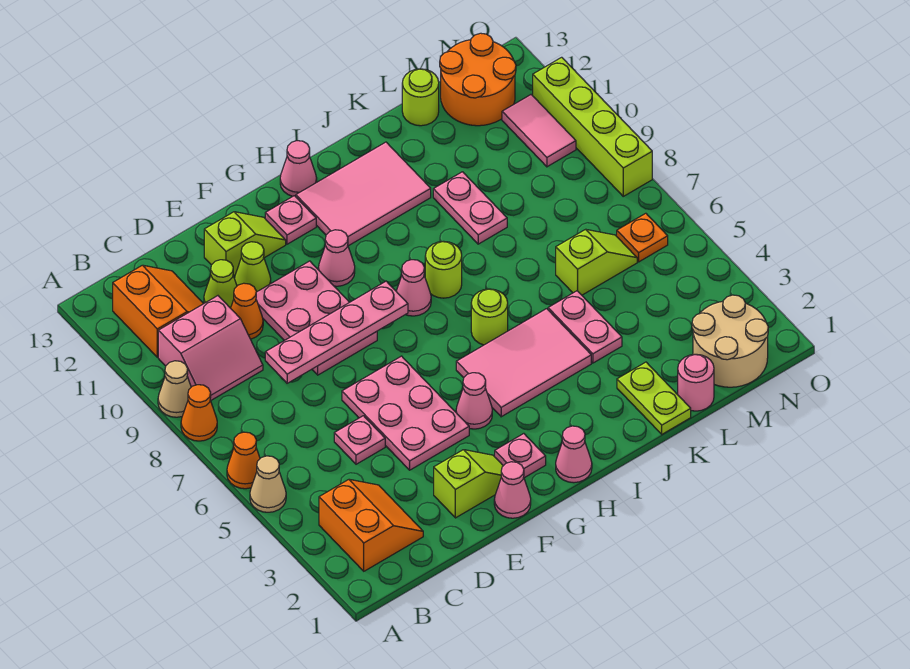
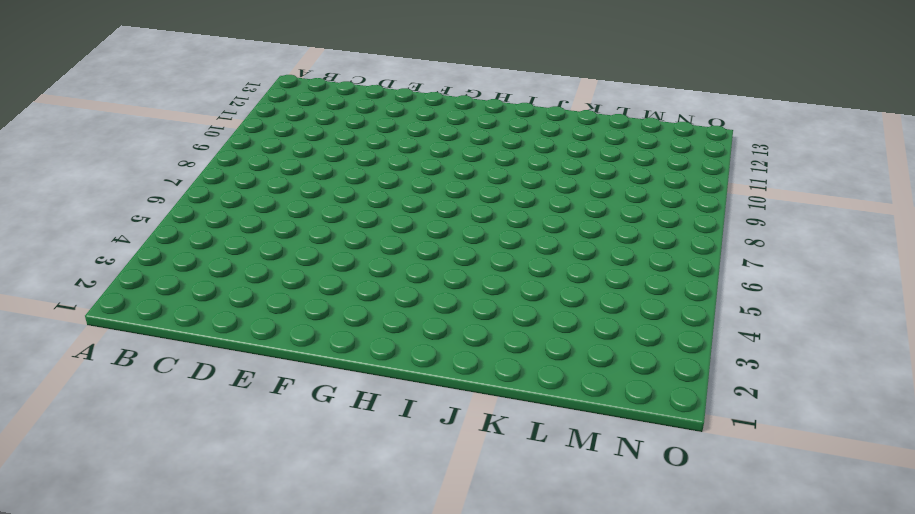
none -> tan cone A5 level 1
none -> orange cone A6 level 1
none -> orange cone A8 level 1
none -> tan cone A9 level 1

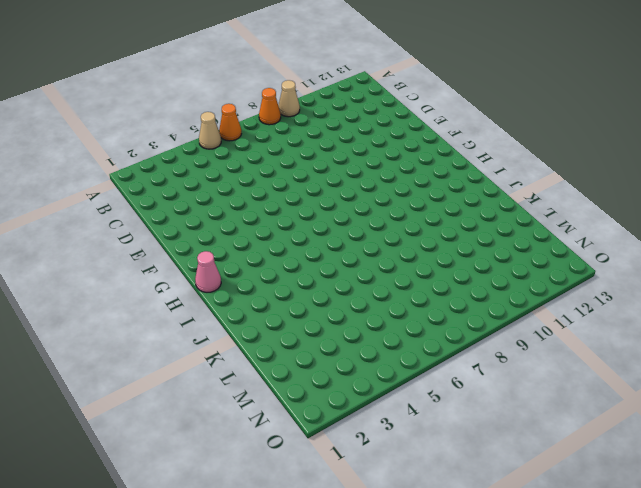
none -> orange slope B2:C3 level 1 top B
none -> pink slope B9:C10 level 1 top 10
none -> orange slope B11:C12 level 1 top B
none -> pink plate D5 level 1

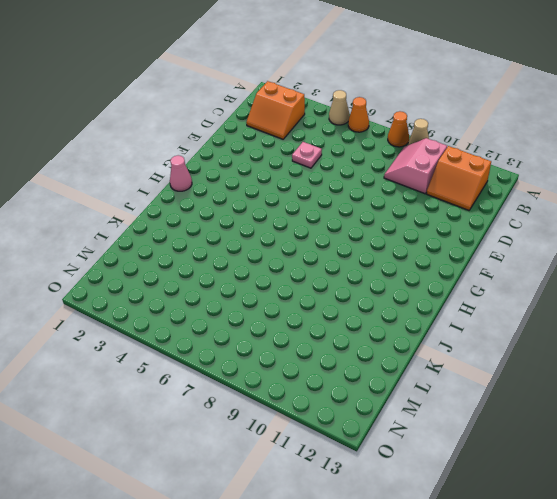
none -> orange cone D10 level 1
none -> lime cone D11 level 1
none -> lime slope E2:F2 level 1 top E
none -> pink plate E4:F6 level 1

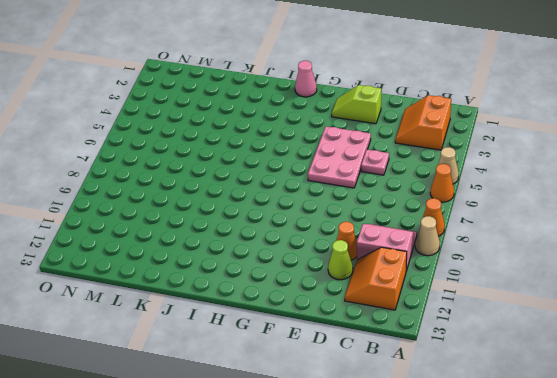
none -> pink plate E8:F10 level 1
none -> lime cone E11 level 1
none -> lime slope E12:F12 level 1 top E
none -> pink cone F1 level 1

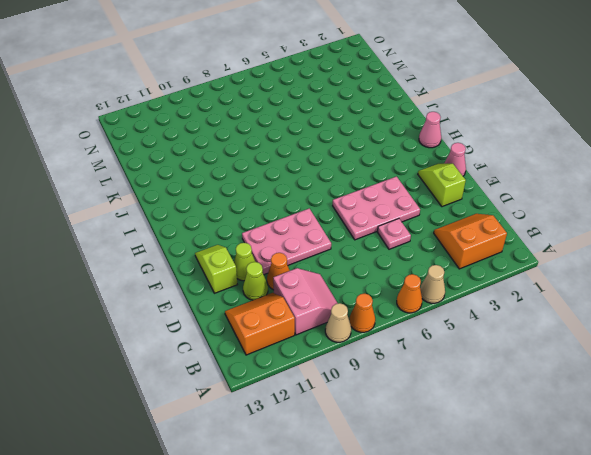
none -> pink plate G2 level 1
none -> pink cone G4 level 1
none -> pink cone G10 level 1
none -> pink plate G12 level 1

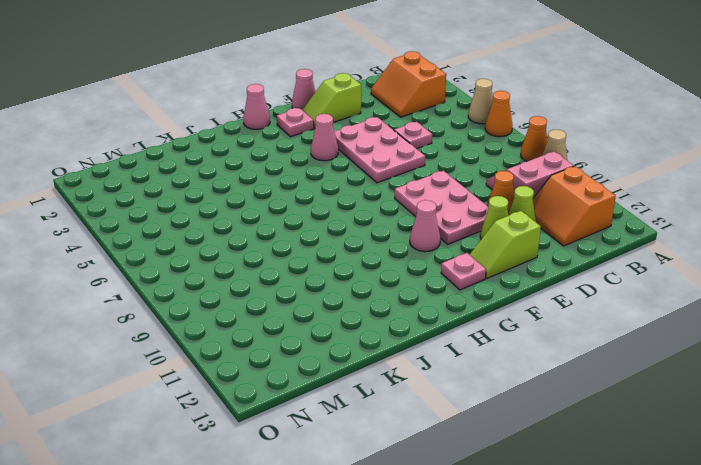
none -> pink tile H4:J5 level 1
none -> pink cone H8 level 1
none -> pink tile H11:J12 level 1
none -> pink cone H13 level 1

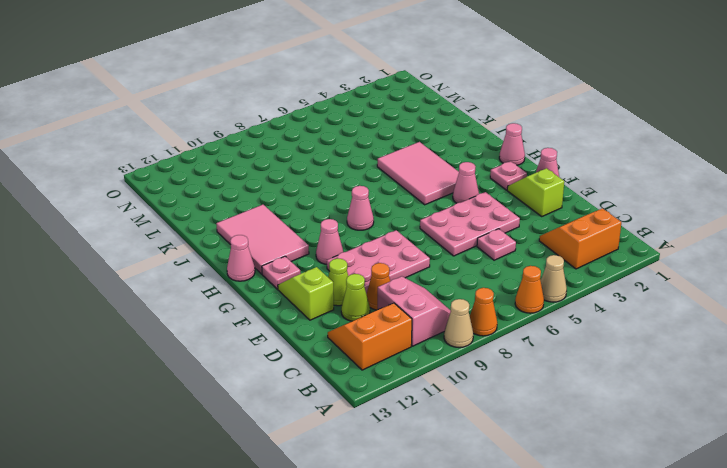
none -> lime round brick I6 level 1
none -> lime round brick I8 level 1
none -> lime plate K1:K2 level 1
none -> pink plate K4:K5 level 1

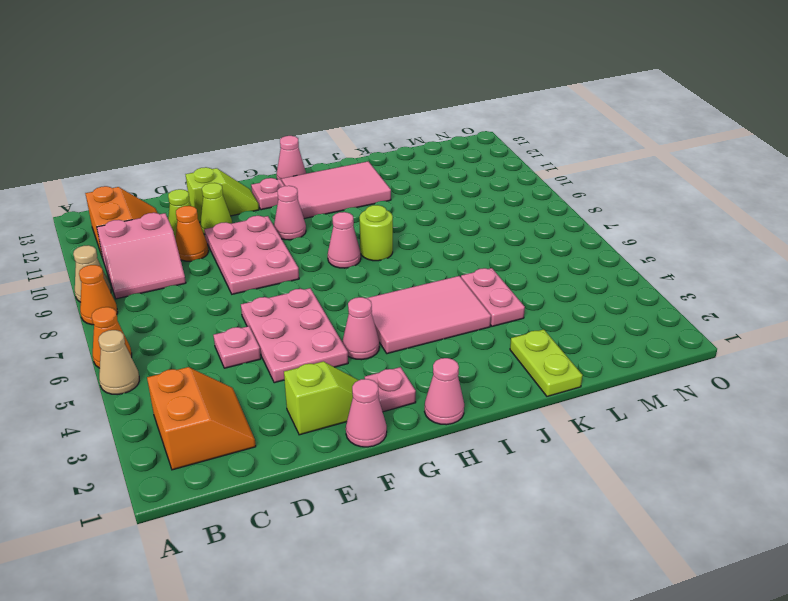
none -> lime round brick I6 level 1
none -> pink plate K9:K10 level 1
none -> pink round brick L1 level 1
none -> lime slope L6:M6 level 1 top L

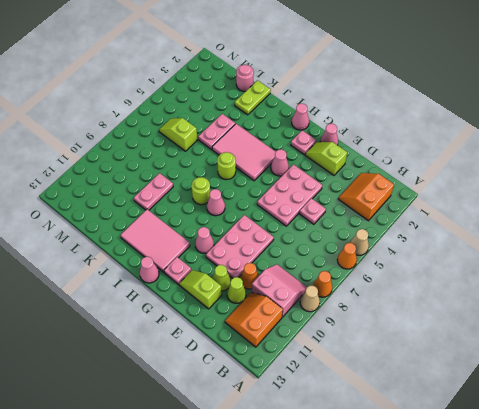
none -> lime round brick L13 level 1
none -> tan round brick M1:N2 level 1
none -> orange round brick M12:N13 level 1
none -> orange plate N6 level 1

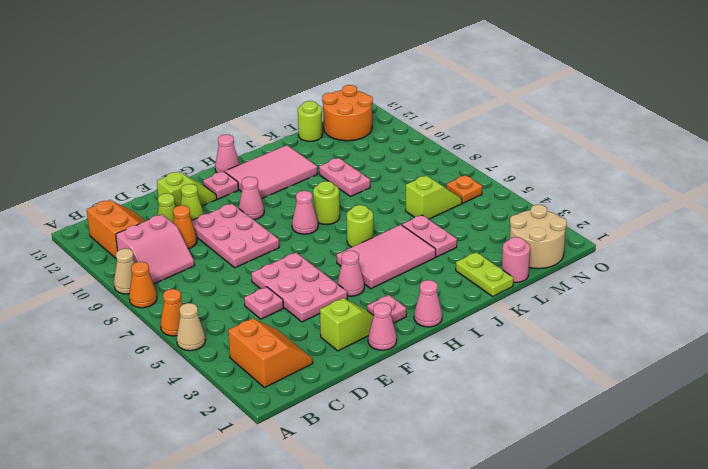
none -> pink tile N10:N11 level 1
none -> lime brick O8:O11 level 1
none -> pink plate D8:G8 level 2

